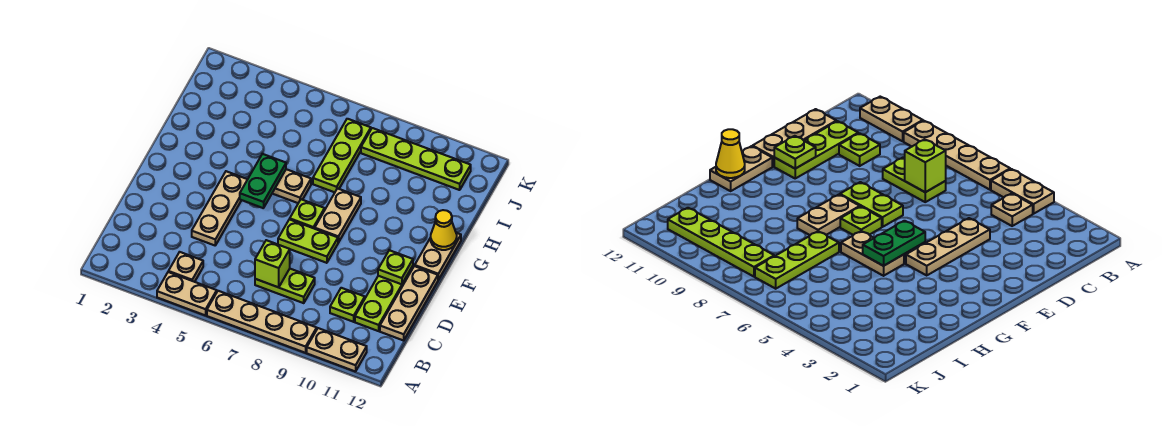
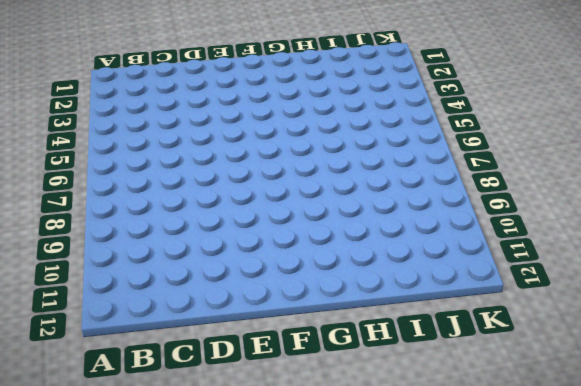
none -> tan plate A4:A5 level 1
none -> tan plate A6:A9 level 1
none -> tan plate A10:A11 level 1

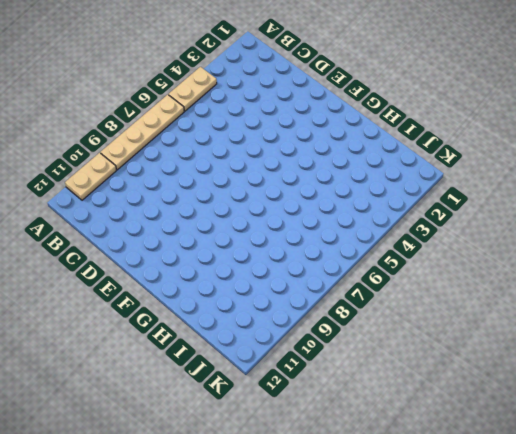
none -> tan plate B4 level 1
none -> lime plate C7:C8 level 1
none -> lime plate C10 level 1

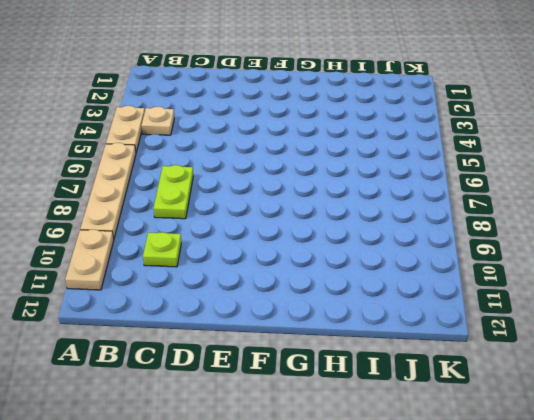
none -> lime plate C11:E11 level 1
none -> tan plate C12:E12 level 1
none -> tan plate D4:F4 level 1

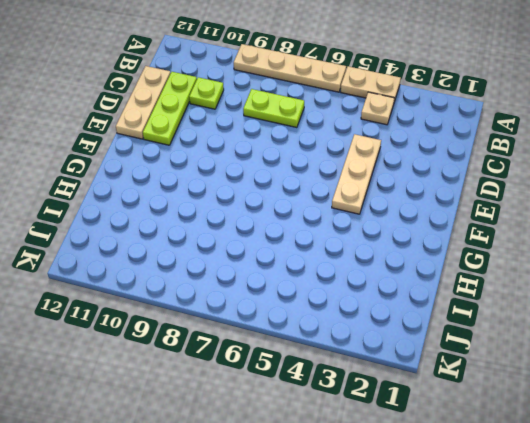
none -> tan plate A10:A11 level 1
none -> lime plate E7:E8 level 1
none -> lime plate F7 level 1

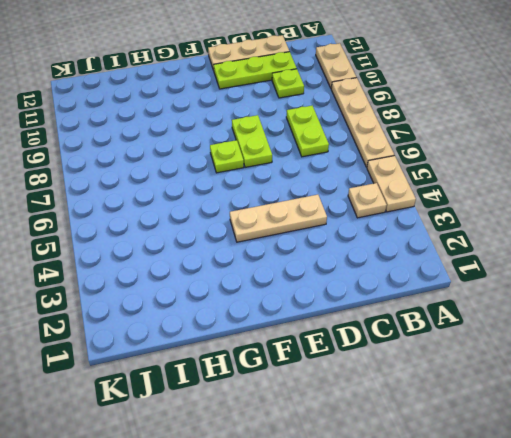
none -> tan plate F8:G8 level 1
none -> tan plate F12:G12 level 1
none -> tan plate G5:G6 level 1

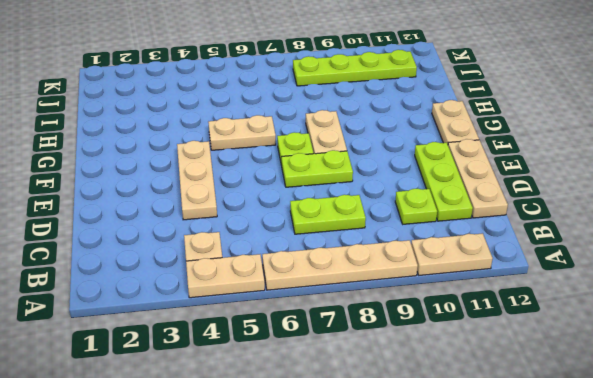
none -> lime plate H7:J7 level 1
none -> lime brick C7 level 2
none -> lime plate E11 level 2

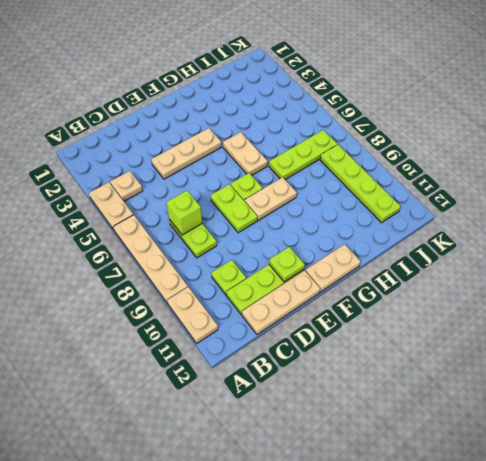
none -> green plate F5:G5 level 2
none -> yellow cone G12 level 2

